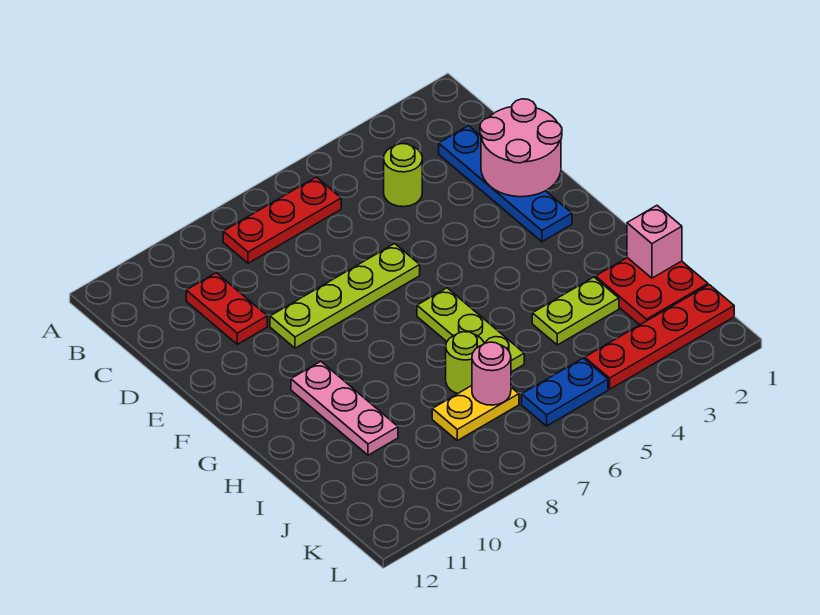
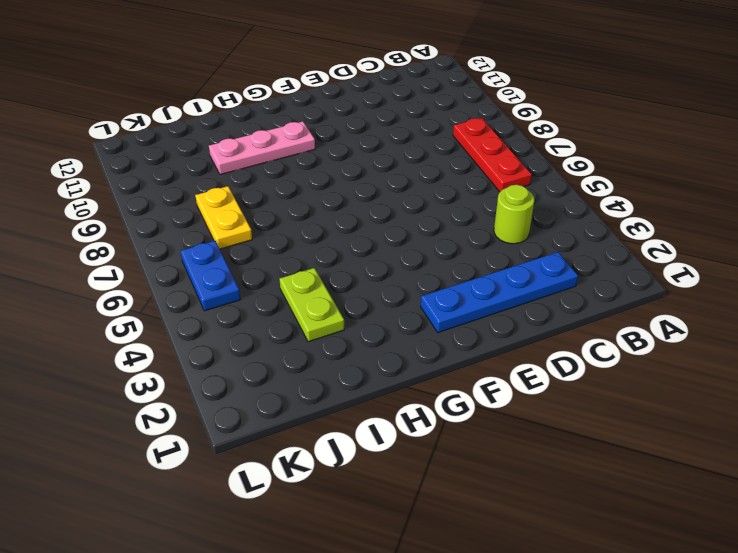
none -> red plate C10:D10 level 1
none -> lime plate E6:E9 level 1
none -> lime plate G6:I6 level 1

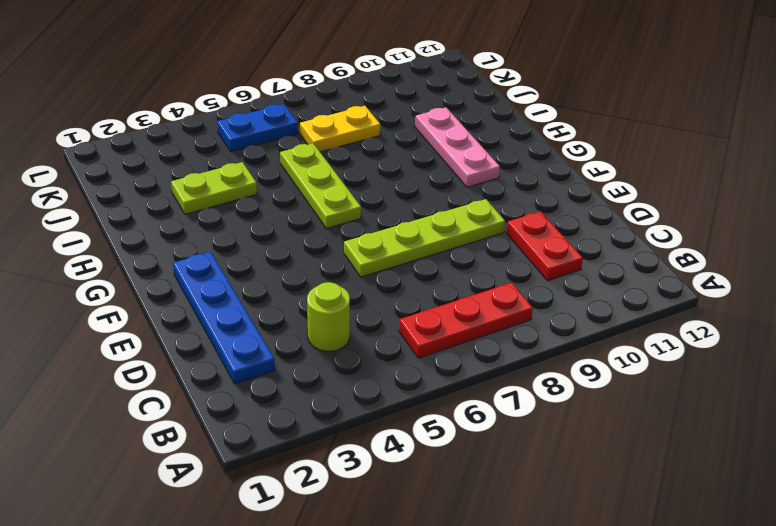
none -> red plate I1:J2 level 1
none -> lime round brick I7 level 1
none -> red plate K1:K4 level 1

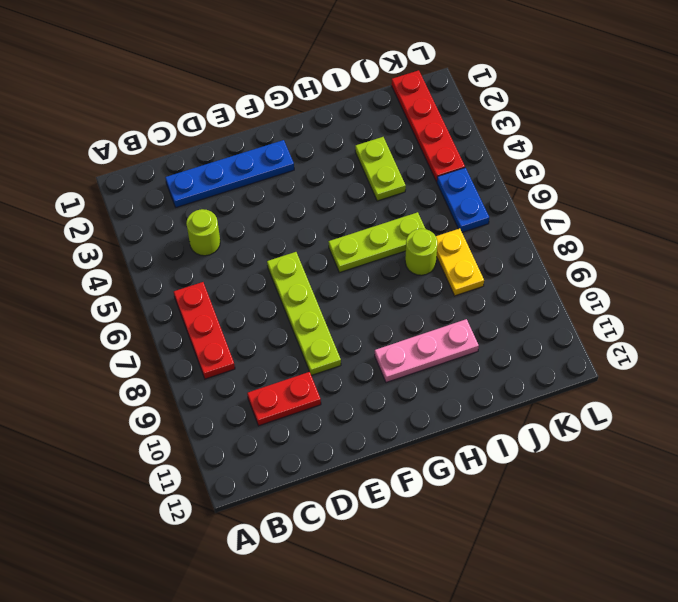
none -> red plate I1:J2 level 1
none -> pink round brick D1:E2 level 2
none -> pink brick I1 level 2

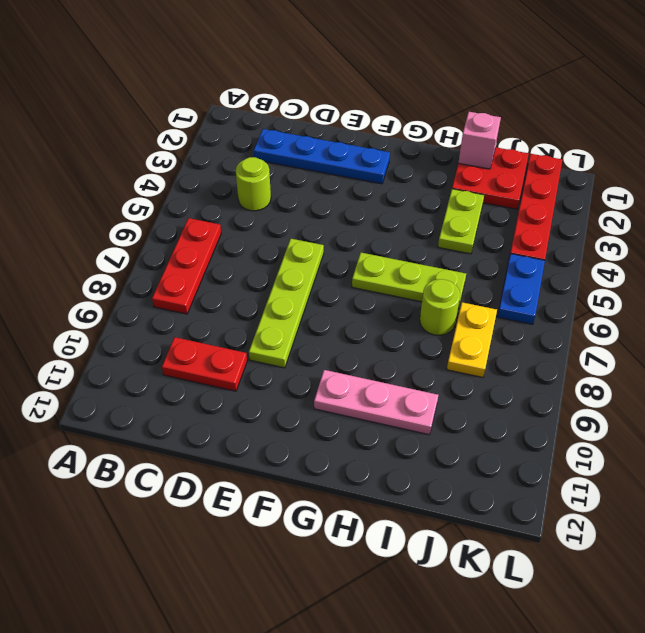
none -> pink round brick D1:E2 level 2
none -> pink round brick J7 level 2

